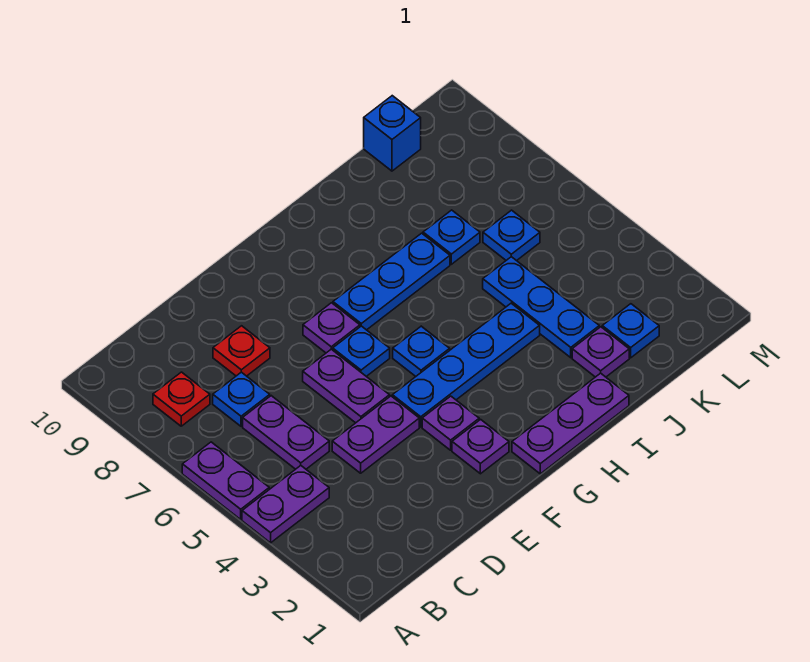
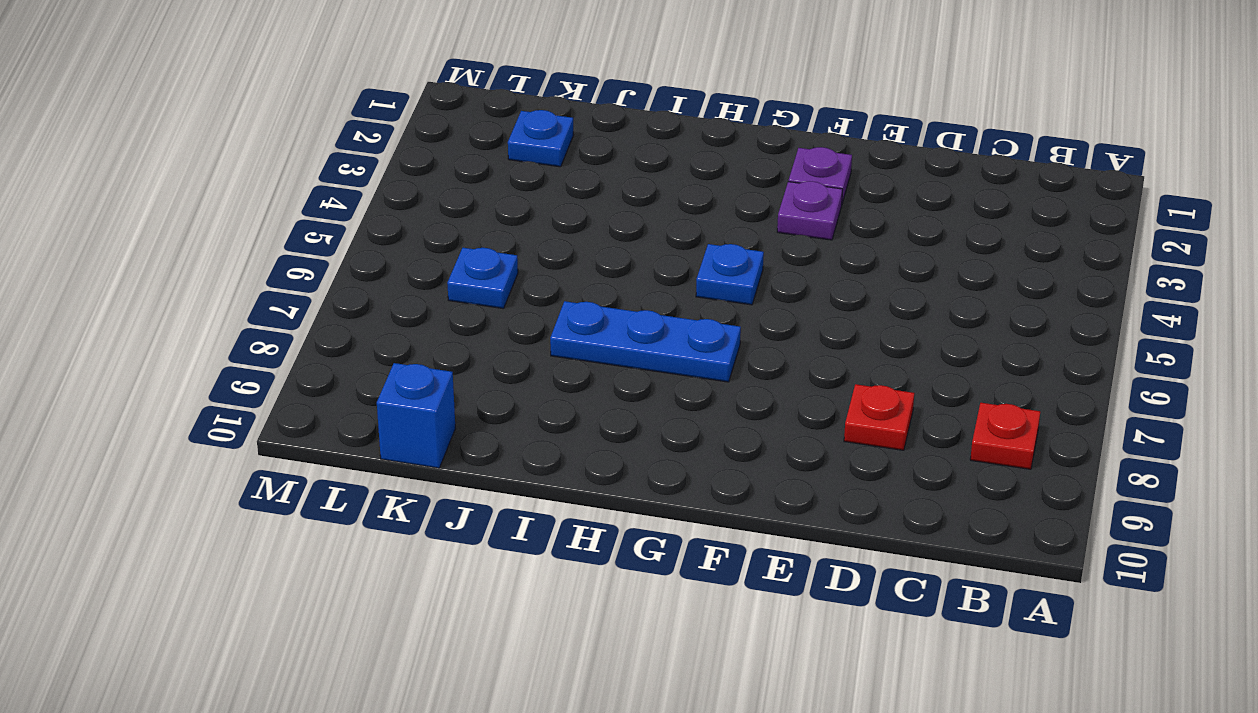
none -> purple plate A4:B4 level 1
none -> purple plate A5:A6 level 1
none -> purple plate C5:C6 level 1

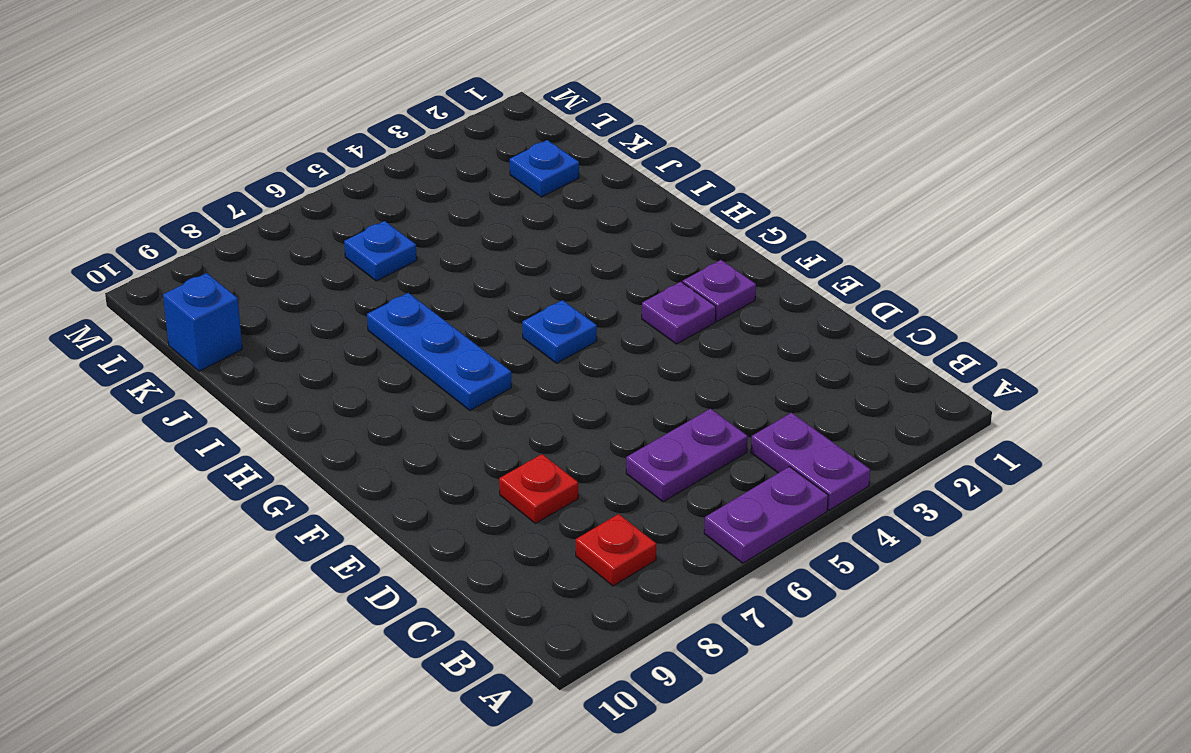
none -> blue plate C7 level 1
none -> purple plate D4:E4 level 1
none -> purple plate E5:E6 level 1

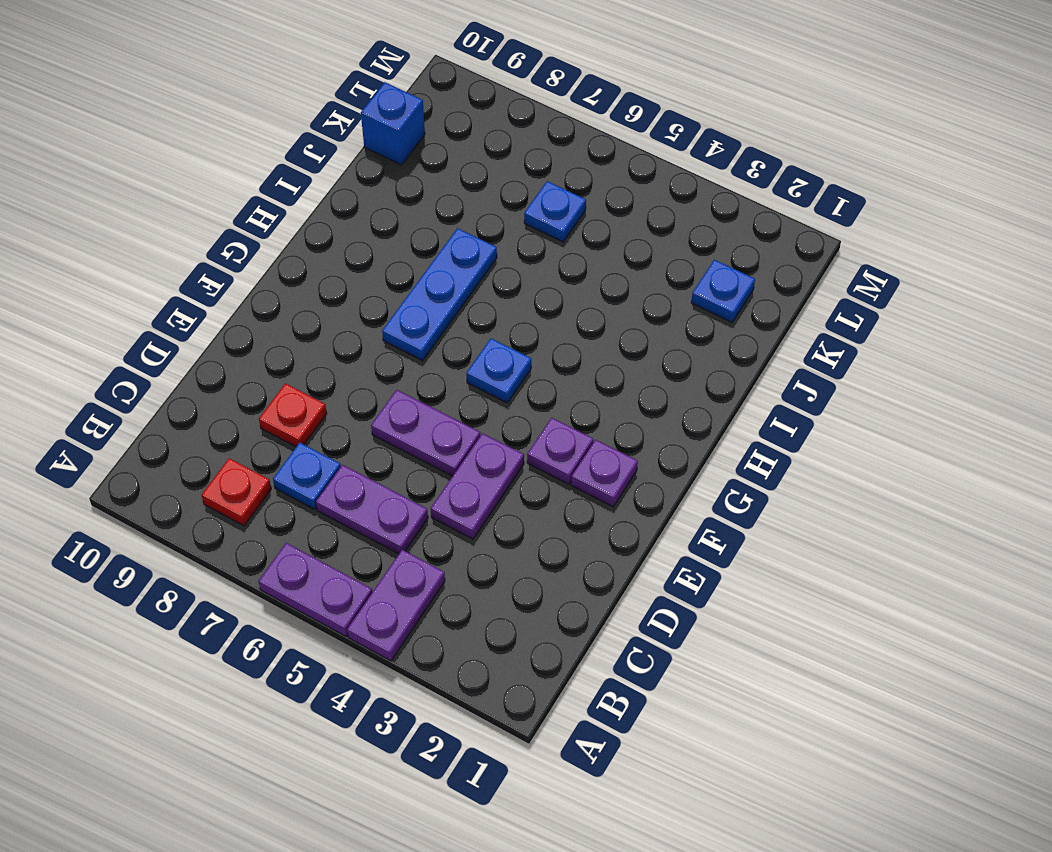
none -> blue plate F4:I4 level 1
none -> blue plate F6 level 1
none -> purple plate F7 level 1

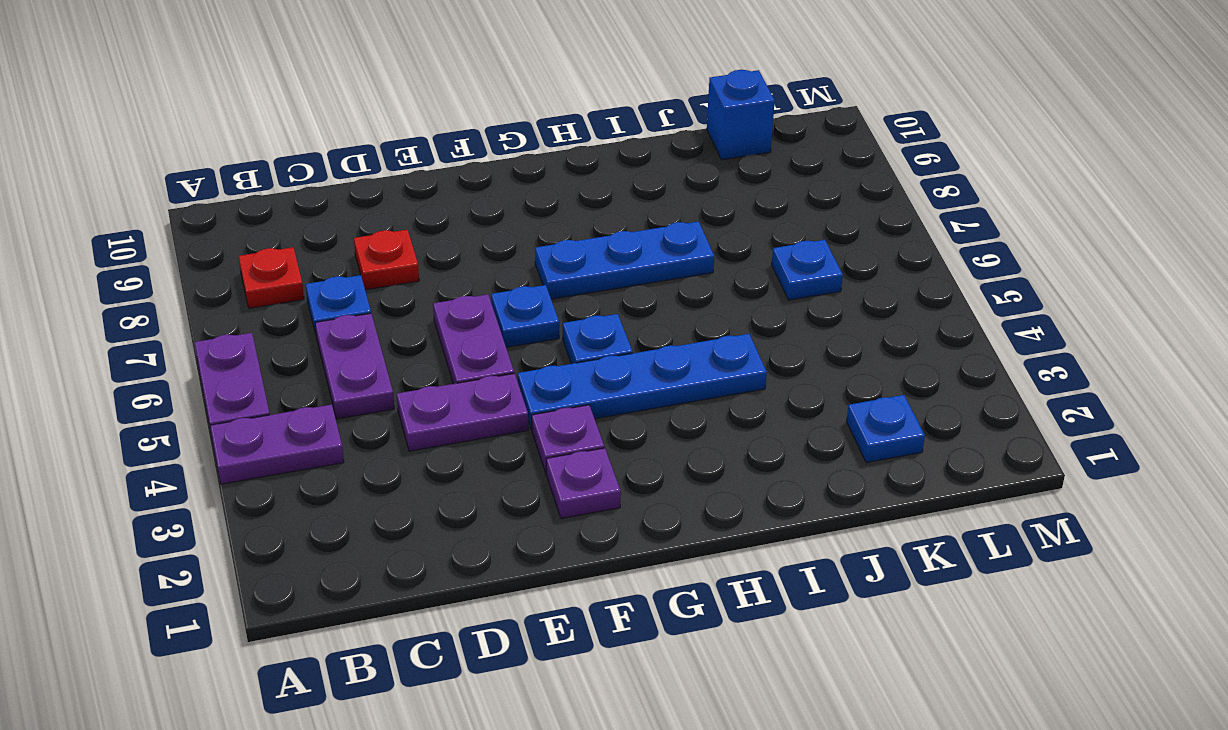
none -> purple plate F7 level 1
none -> purple plate G1:I1 level 1
none -> purple plate J2 level 1

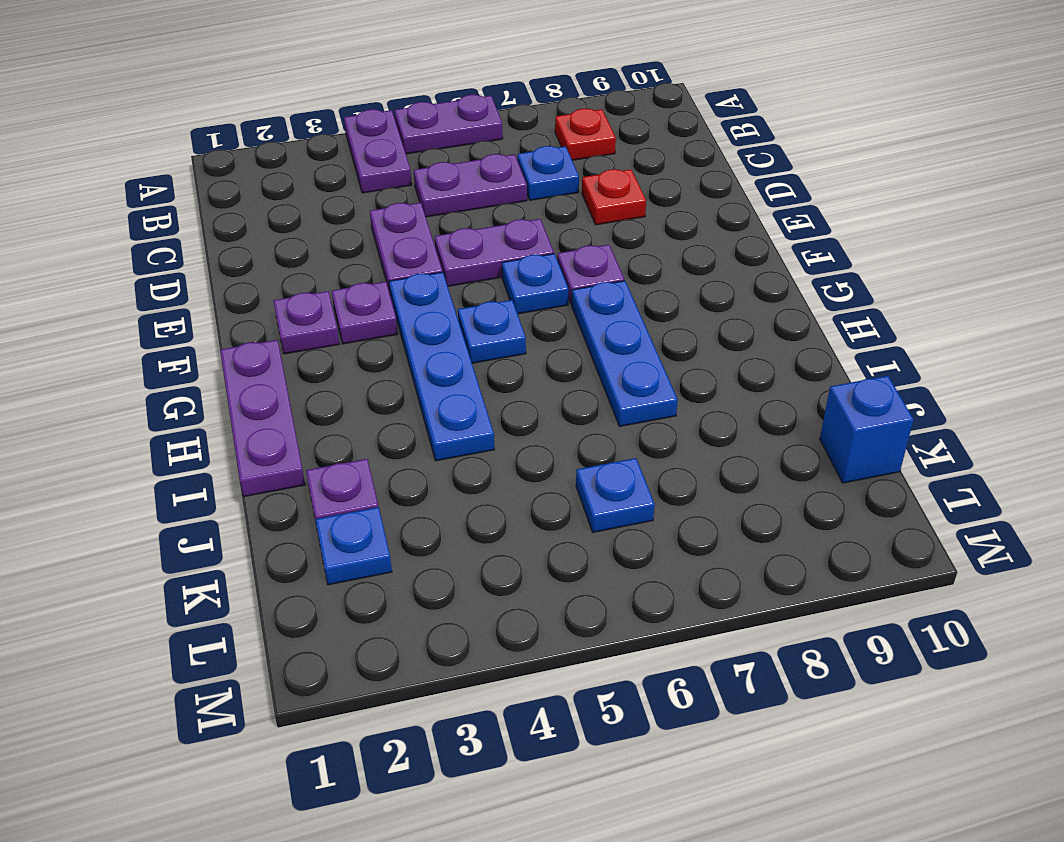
none -> blue plate J3:J5 level 1
none -> blue plate J7 level 1

